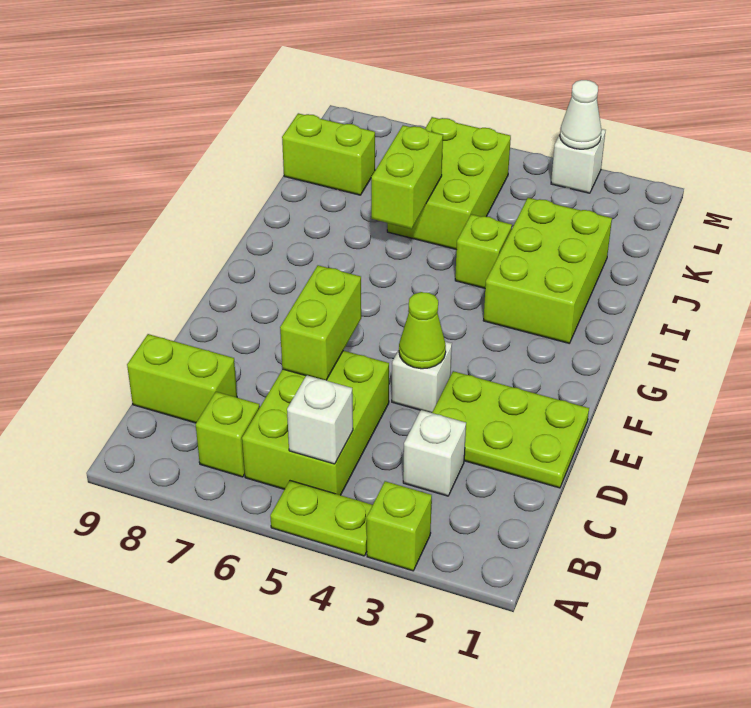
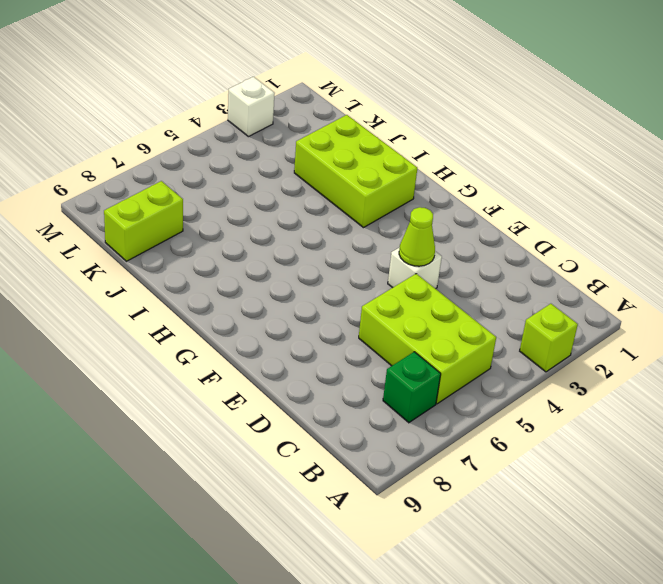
green brick B7 level 1 -> lime brick B7 level 1
none -> lime plate A4:A5 level 1
none -> white brick C3 level 1
none -> lime brick C8:C9 level 1

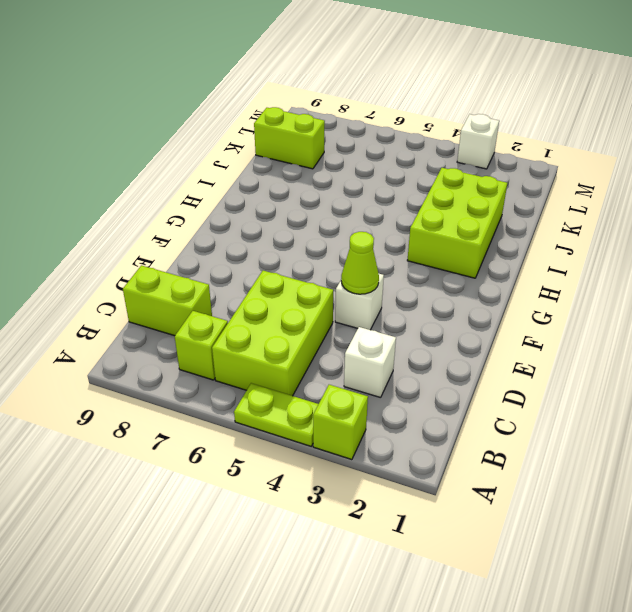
none -> lime plate D1:E3 level 1
none -> lime brick I4 level 1
none -> lime brick J5:L6 level 1

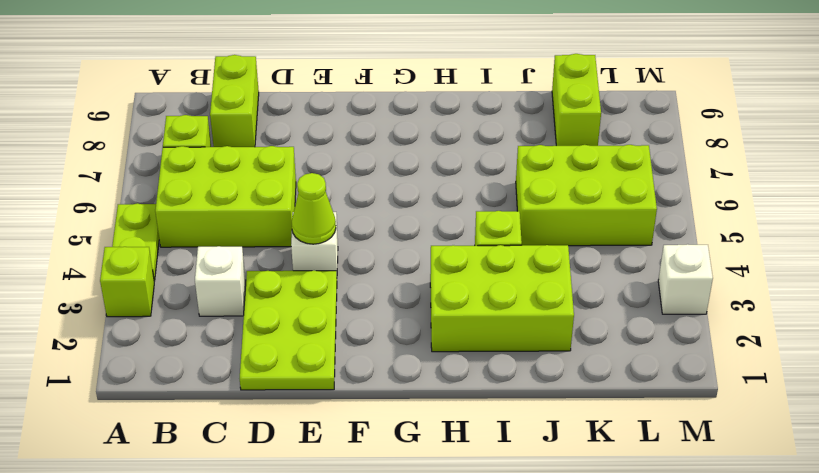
none -> white brick B5 level 2
none -> lime brick D6:E6 level 2
none -> lime brick I6:J6 level 2

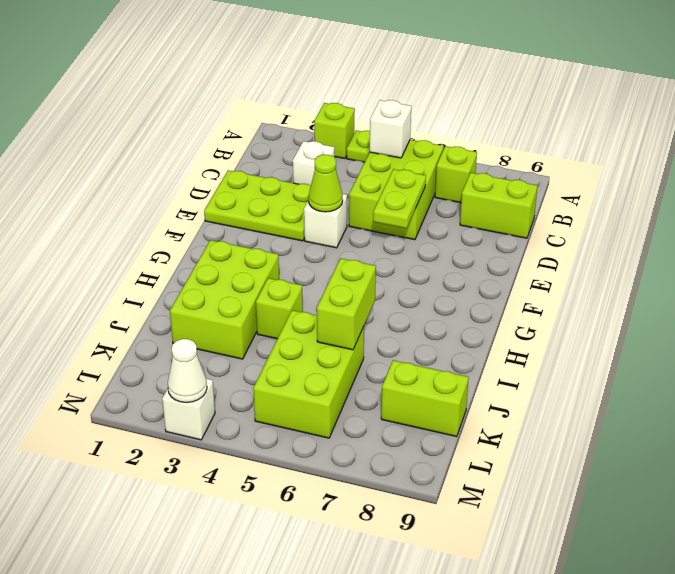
lime plate D6:E6 level 2 -> lime brick D6:E6 level 2

